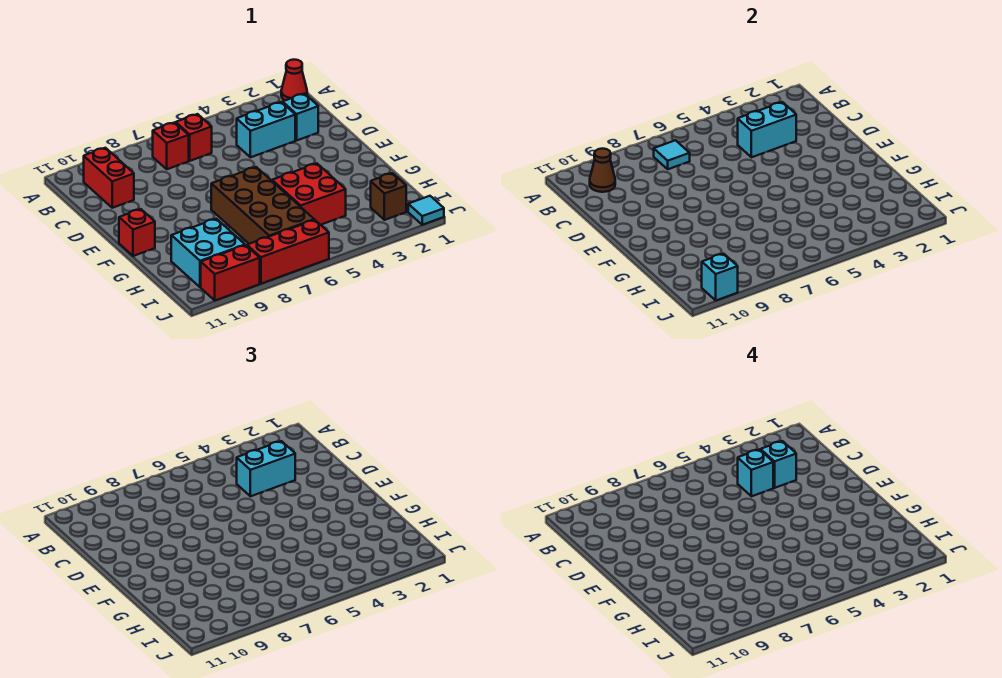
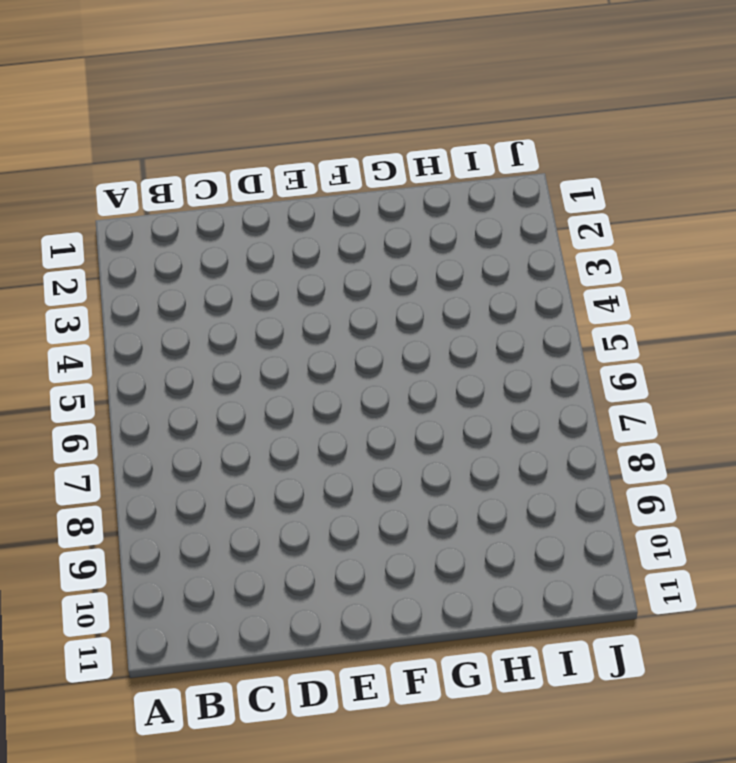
none -> red cone A1 level 1
none -> red brick B6 level 1
none -> red brick B7 level 1

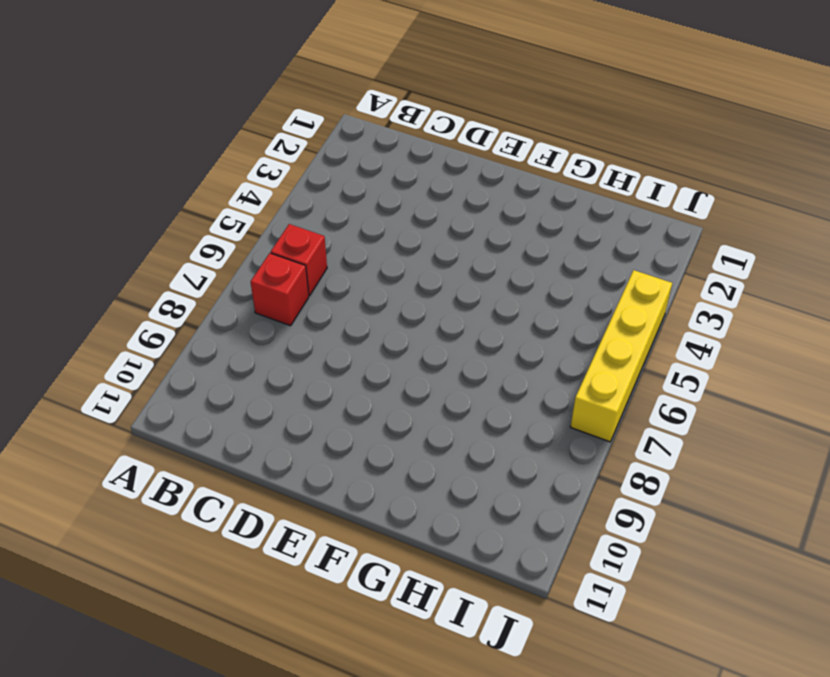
yellow brick J4:J7 level 1 -> red brick J6:J8 level 1
none -> red cone A1 level 1
none -> red brick B10:C10 level 1
none -> cyan brick C2 level 1

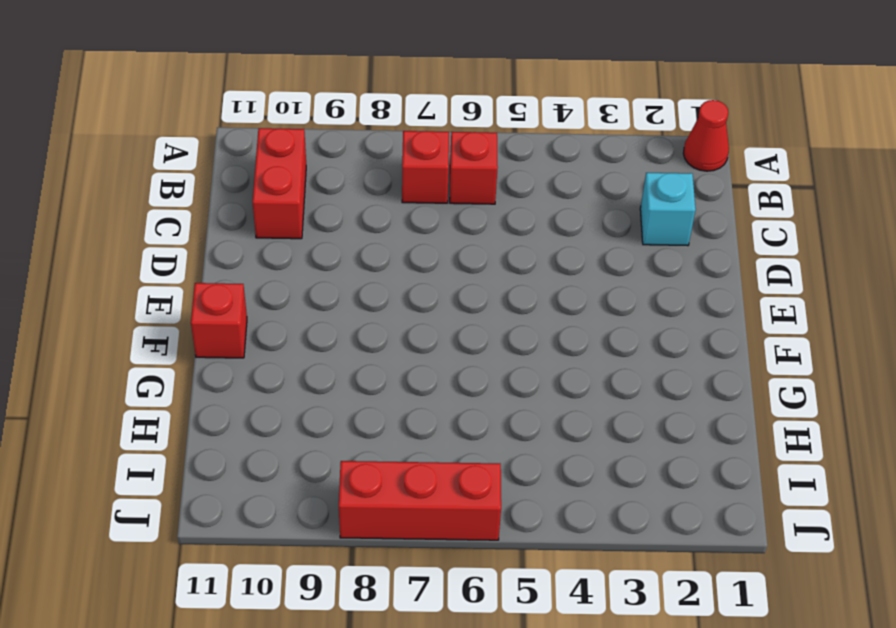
none -> cyan brick C3:C4 level 1
none -> brown brick F6:I7 level 1
none -> red brick G4:H5 level 1

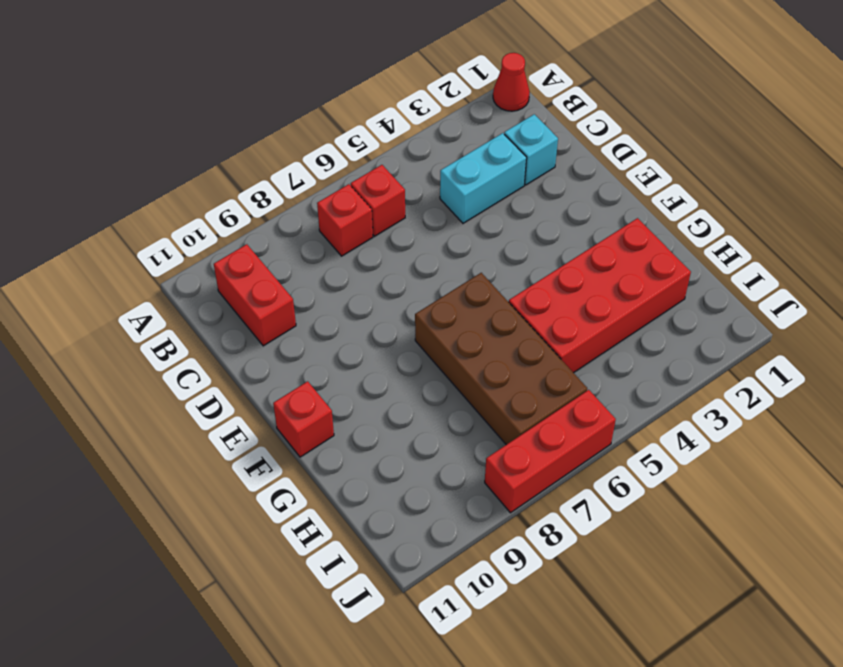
red brick G2:H5 level 1 -> red brick G4:H5 level 1
none -> cyan brick H9:I10 level 1
none -> brown brick I2 level 1
none -> cyan tile J1 level 1

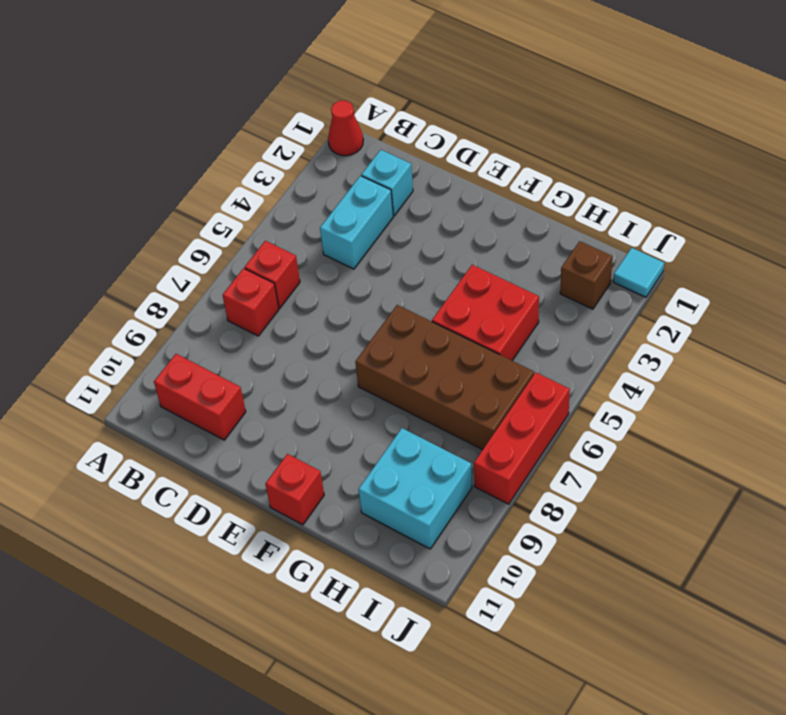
none -> red brick J9:J10 level 1
none -> cyan tile B7 level 2
none -> brown cone B10 level 2

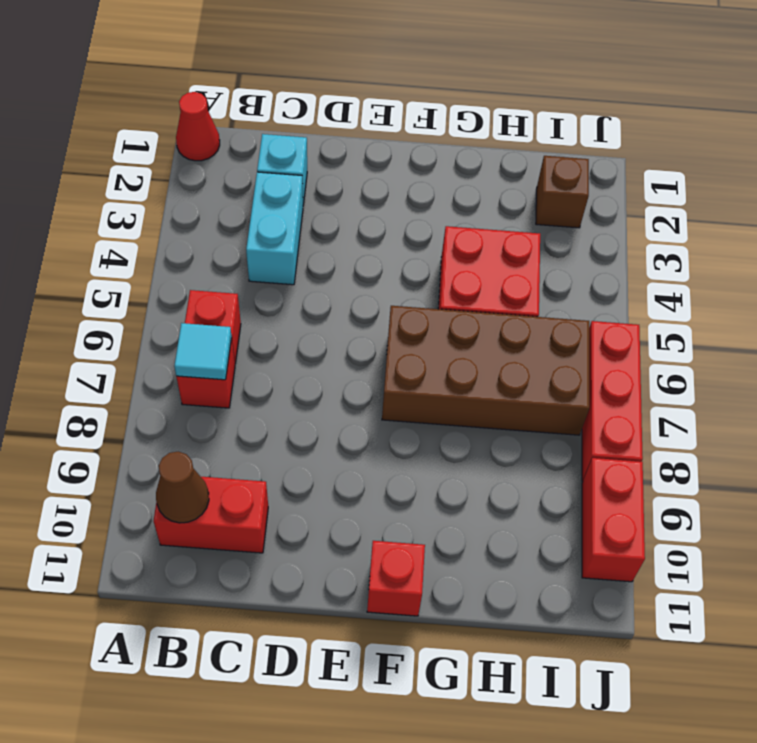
none -> cyan brick H9:I10 level 1
none -> cyan tile J1 level 1
none -> cyan brick C3:C4 level 2

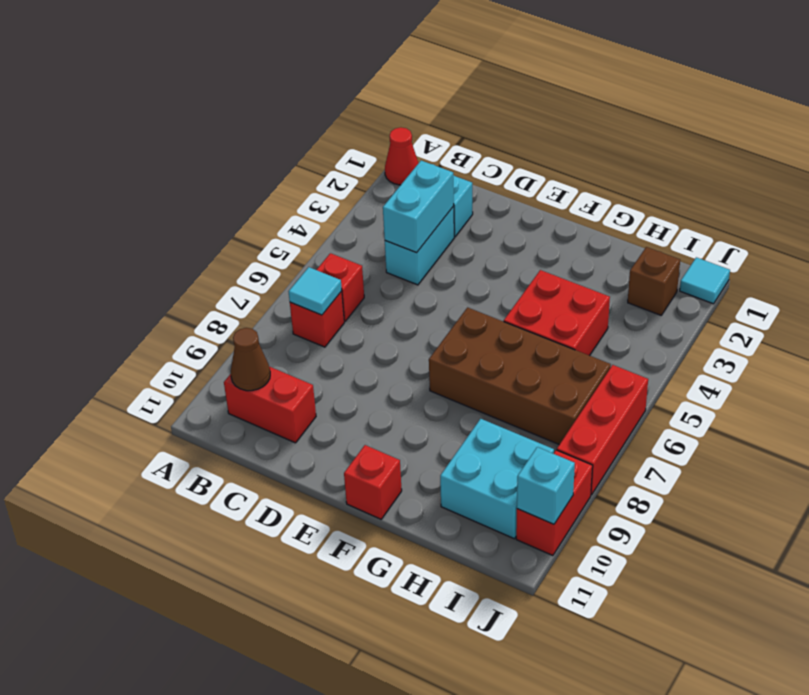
none -> cyan brick C3:C4 level 3
none -> cyan brick C3 level 4
none -> cyan brick C4 level 4

